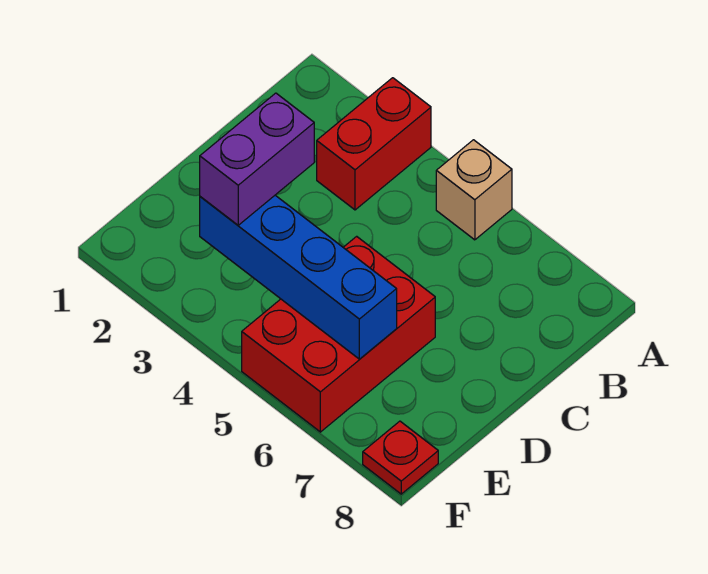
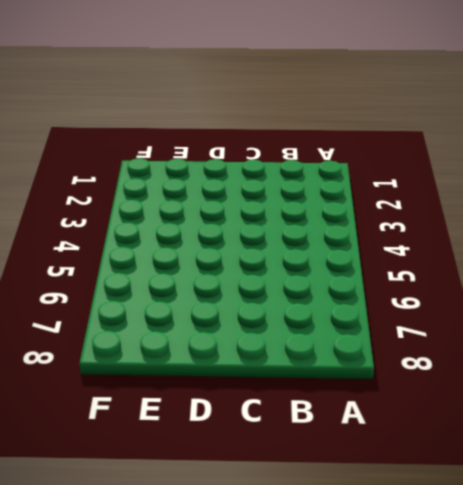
none -> red brick A3:B3 level 1
none -> tan brick A5 level 1

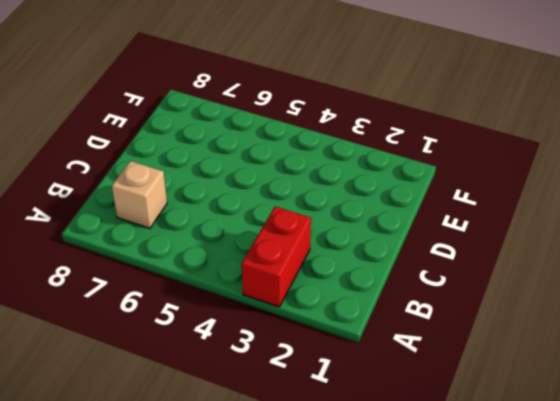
tan brick B7 level 1 -> tan brick A5 level 1
none -> red brick D5:F6 level 1
none -> red plate F8 level 1

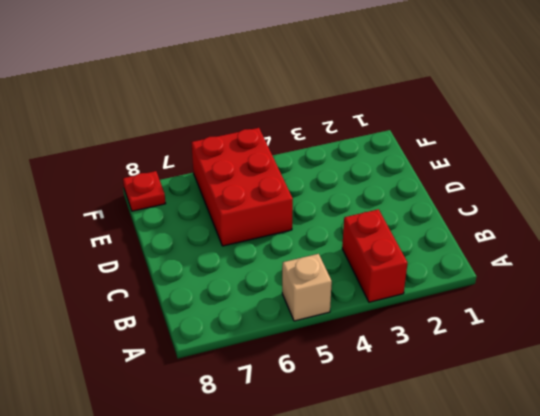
none -> blue brick E3:E6 level 2
none -> purple brick D3:E3 level 3

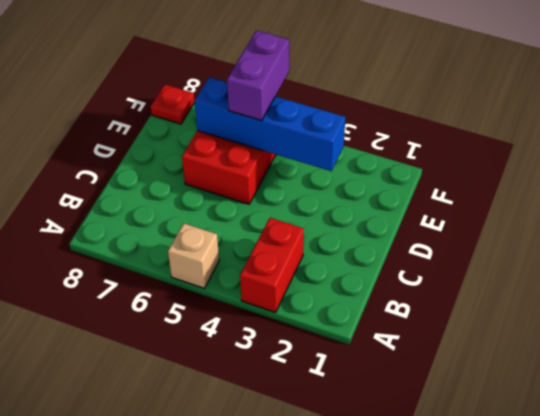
purple brick E5:F5 level 3 -> purple brick D3:E3 level 3

